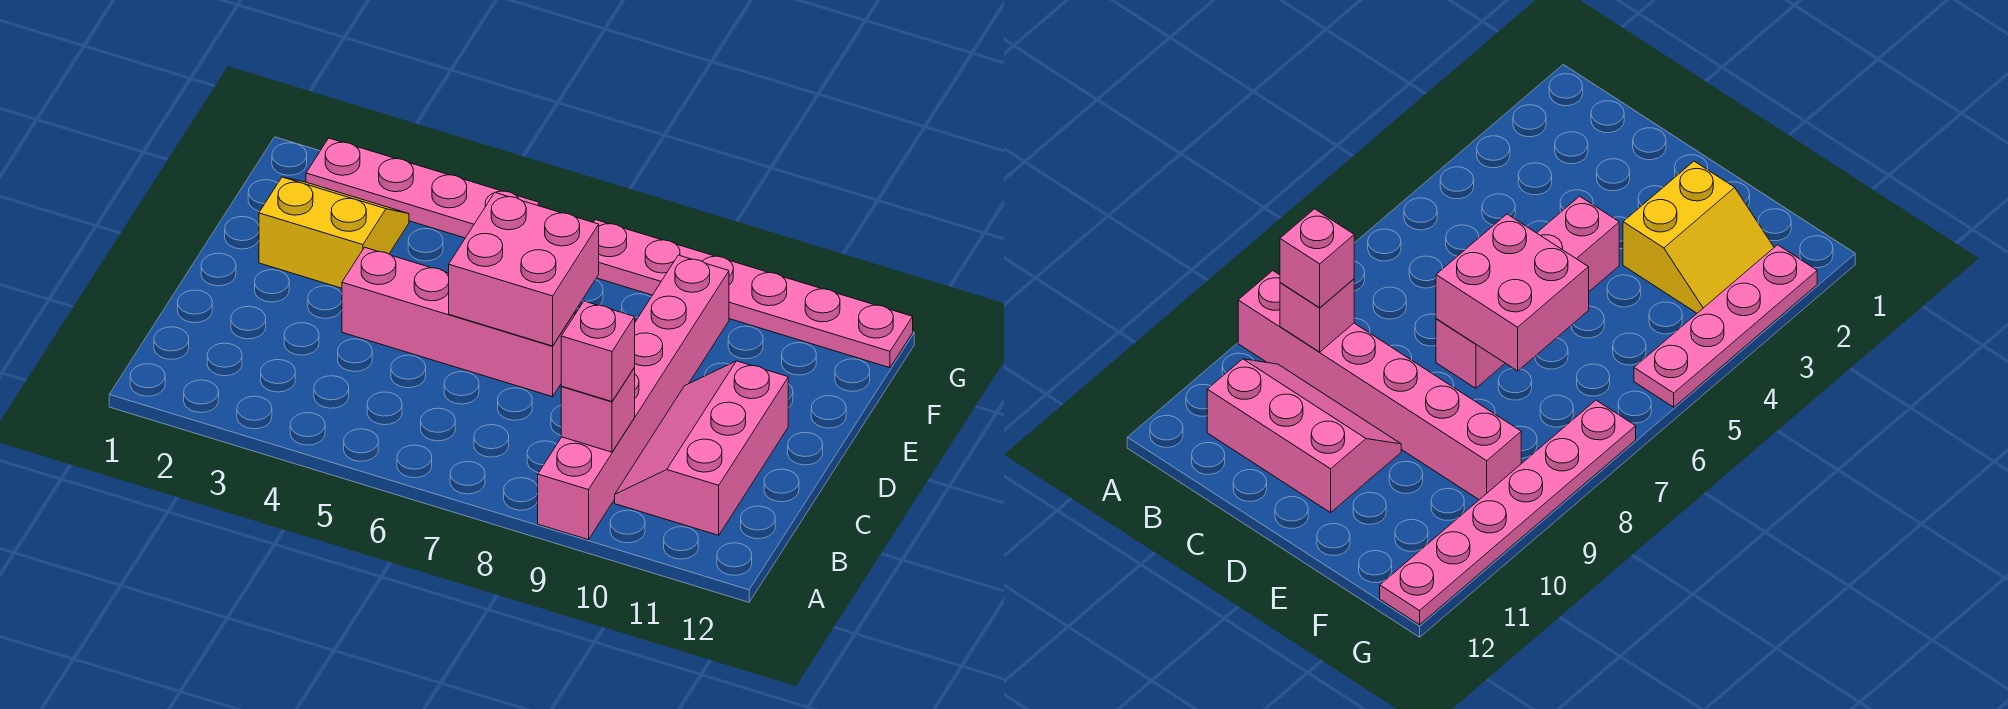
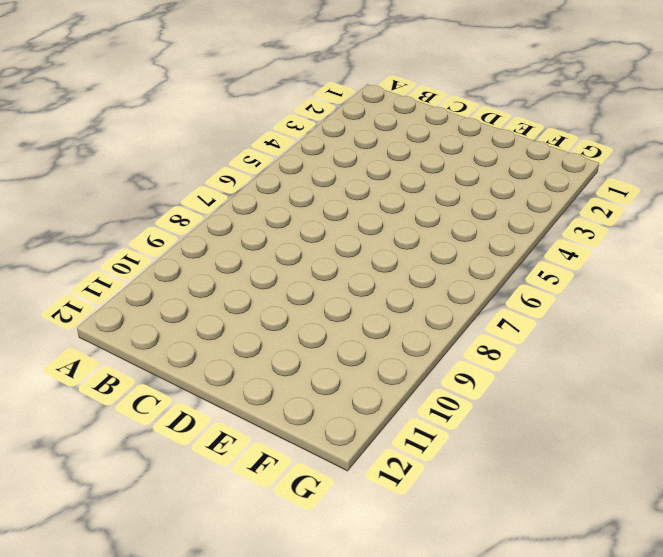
none -> pink brick A9:F9 level 1
none -> pink slope B10:D11 level 1 top 11

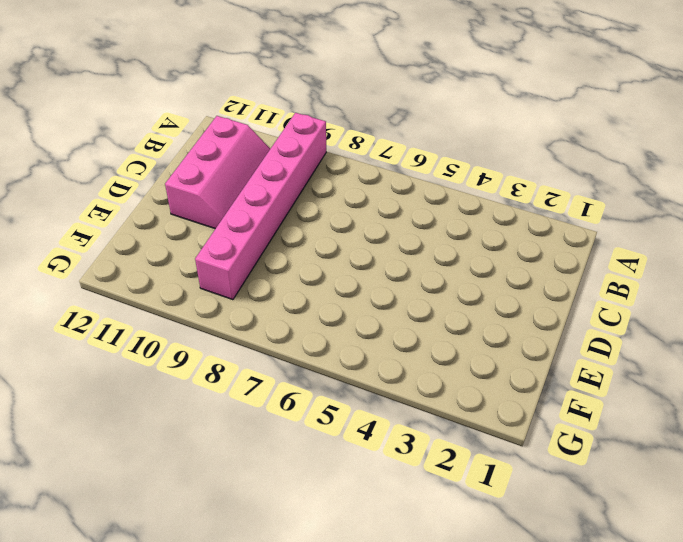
none -> pink brick D4:D7 level 1
none -> yellow slope E2:F3 level 1 top E

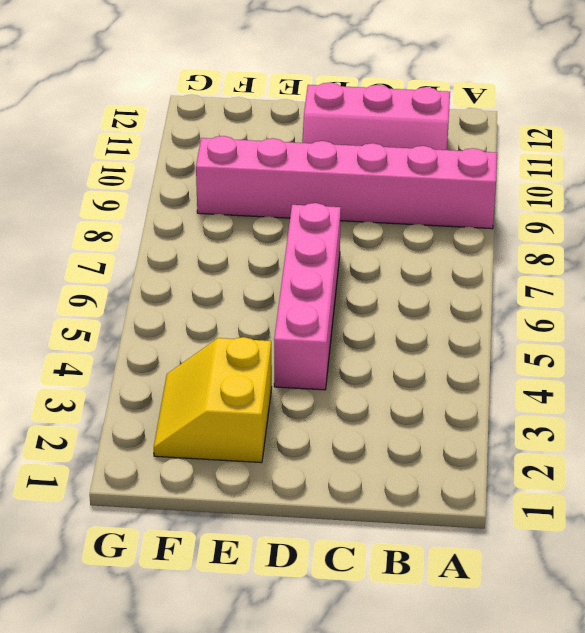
none -> pink plate G2:G5 level 1
none -> pink plate G7:G12 level 1

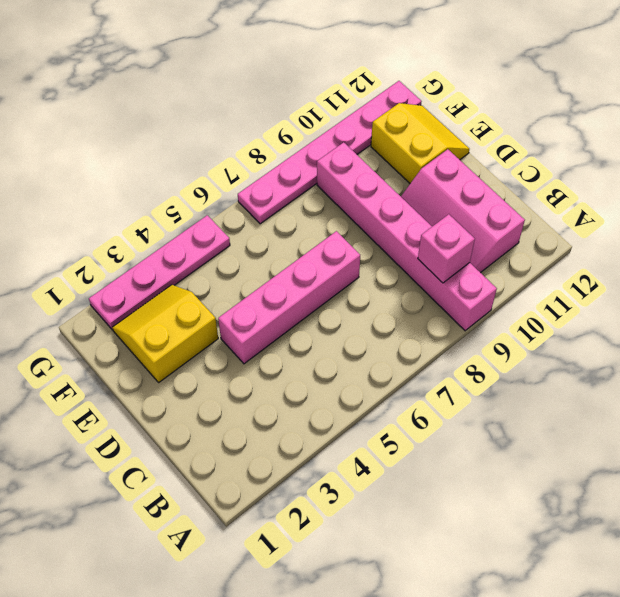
yellow slope E11:F12 level 1 top 11 -> none
none -> pink brick D6:E7 level 2
none -> pink brick B9 level 3

